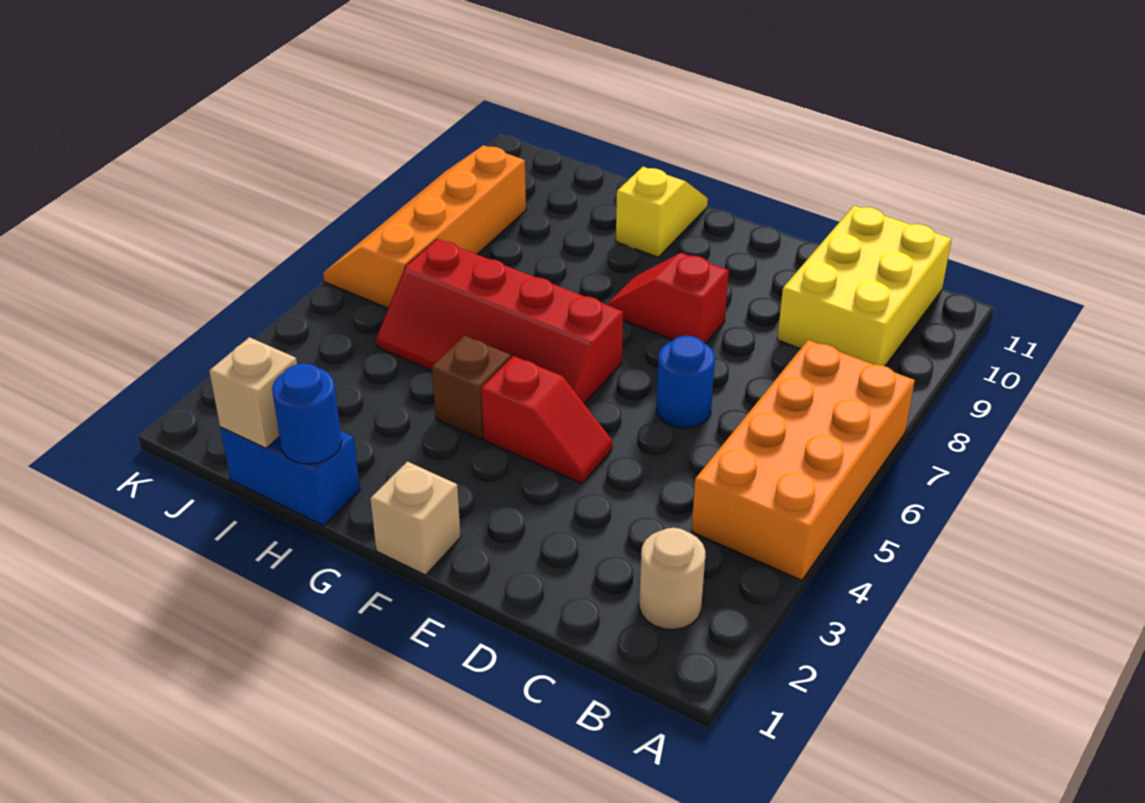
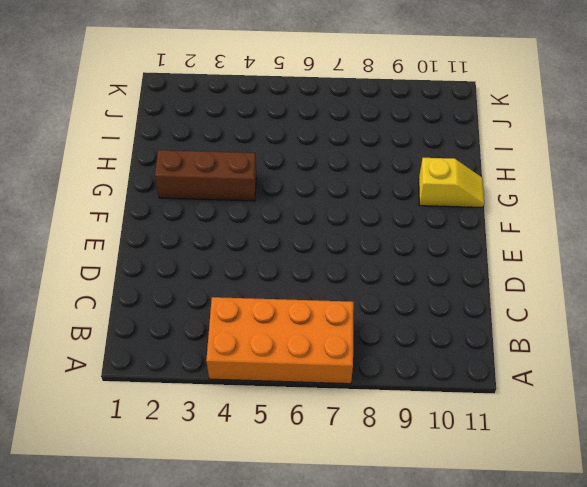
brown brick G2:G4 level 1 -> brown brick G4 level 1
none -> tan round brick B2 level 1
none -> yellow brick B9:C11 level 1
none -> blue round brick D6 level 1

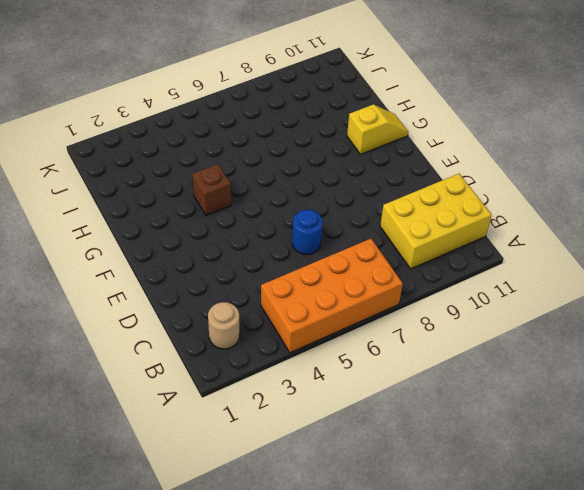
none -> red slope E4:F4 level 1 top F
none -> red slope E8:F8 level 1 top E
none -> tan brick F1 level 1

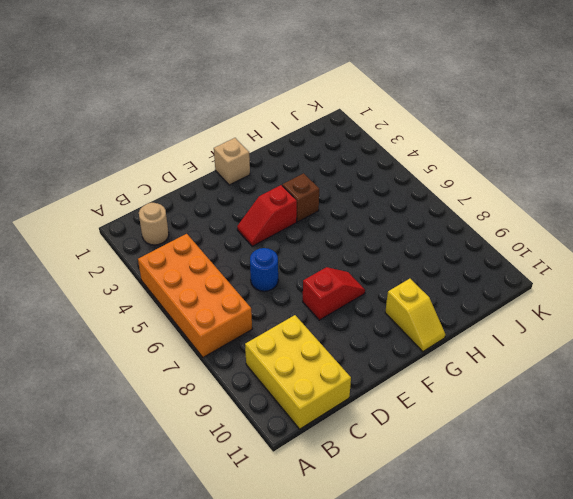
none -> red slope F5:I6 level 1 top 6
none -> blue brick H1:I1 level 1
none -> orange slope J6:K9 level 1 top J

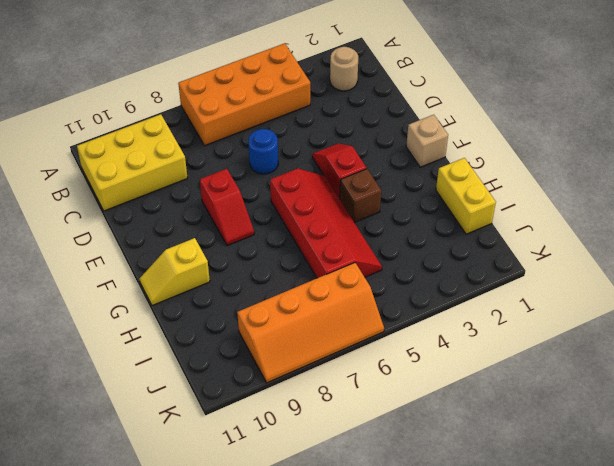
yellow brick H1:I1 level 1 -> blue brick H1:I1 level 1
none -> blue round brick H1 level 2
none -> tan brick I1 level 2

